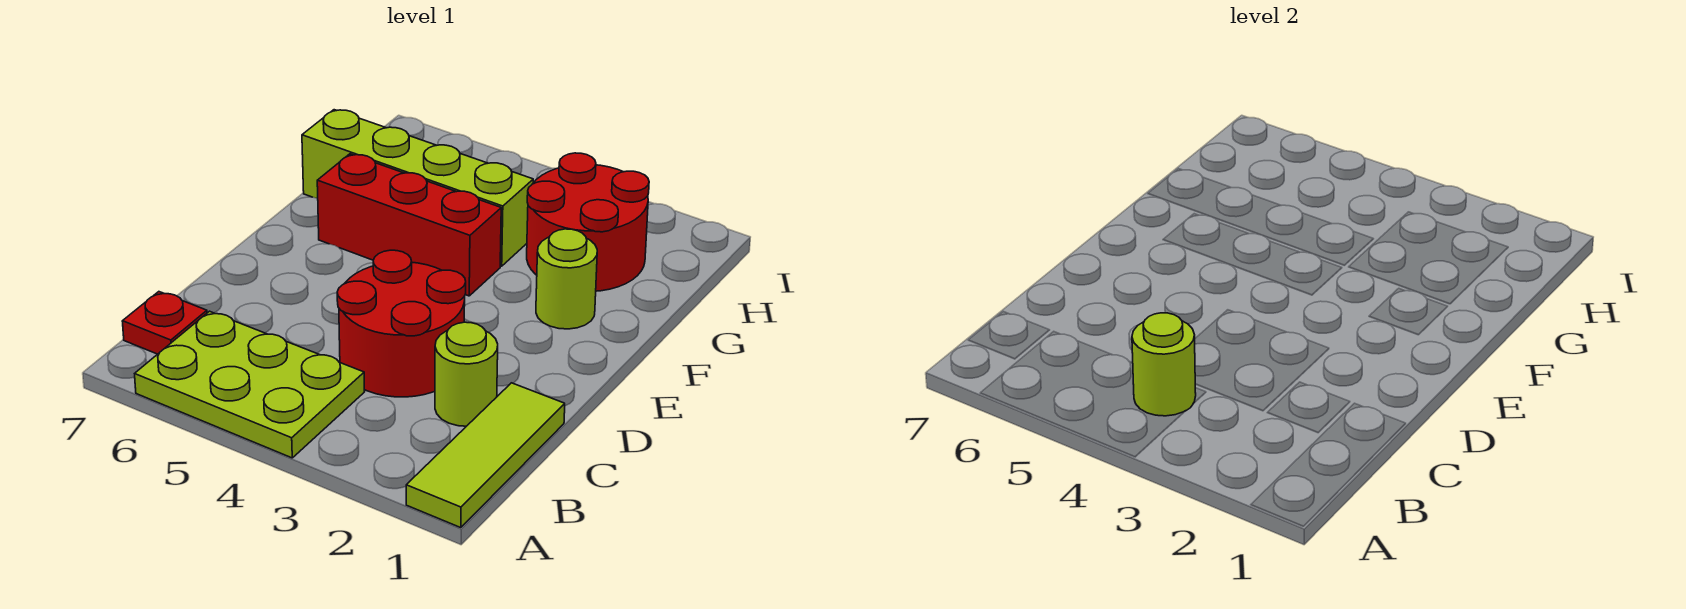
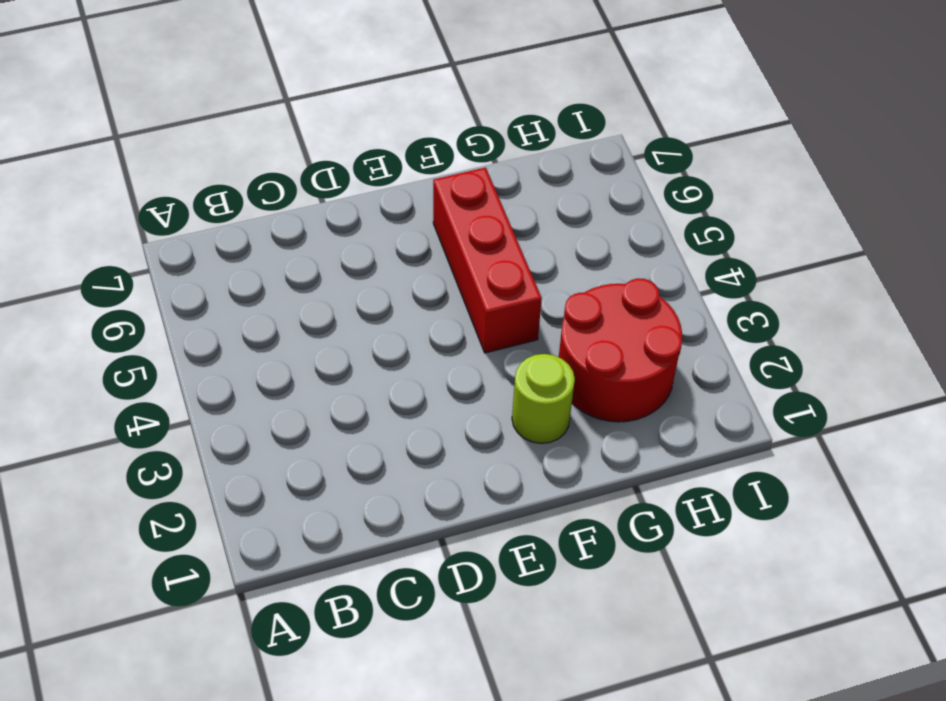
none -> lime tile A1:C1 level 1
none -> lime plate A4:B6 level 1

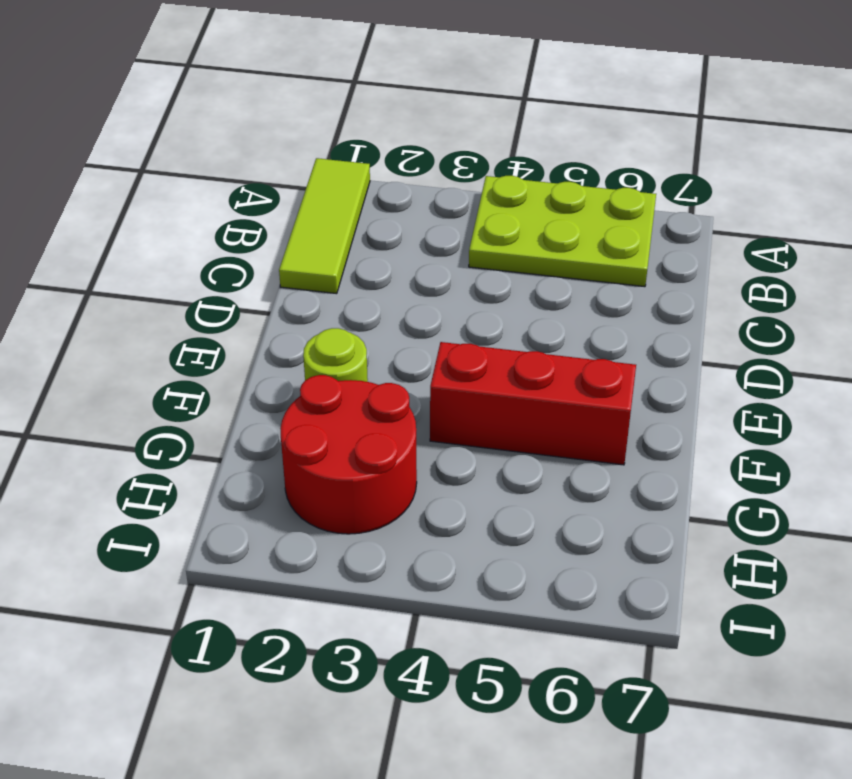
none -> red plate B7 level 1
none -> lime round brick C2 level 1

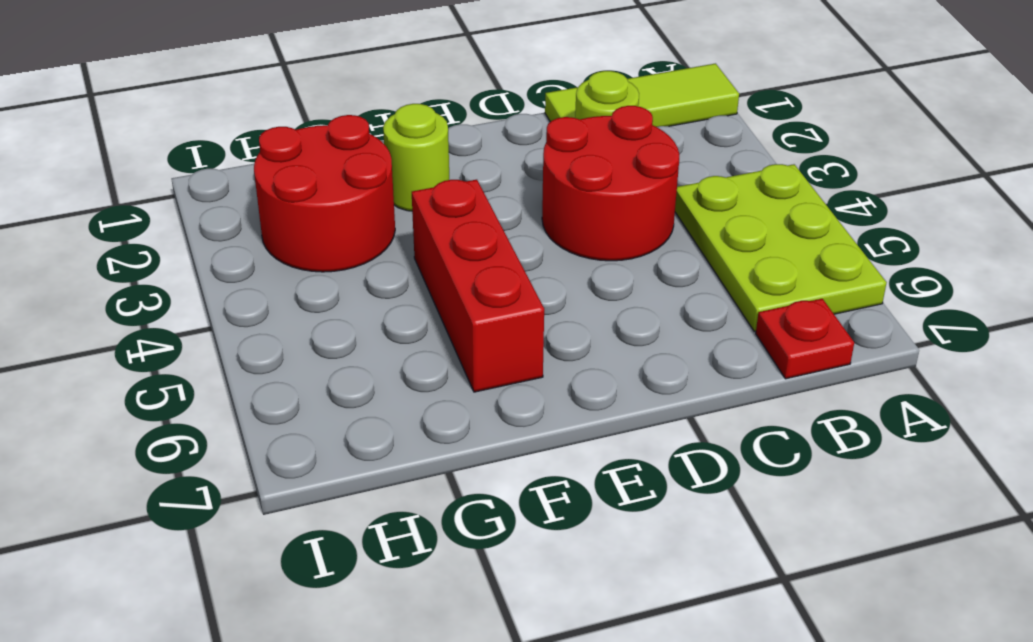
none -> lime brick G4:G7 level 1
none -> lime round brick B4 level 2

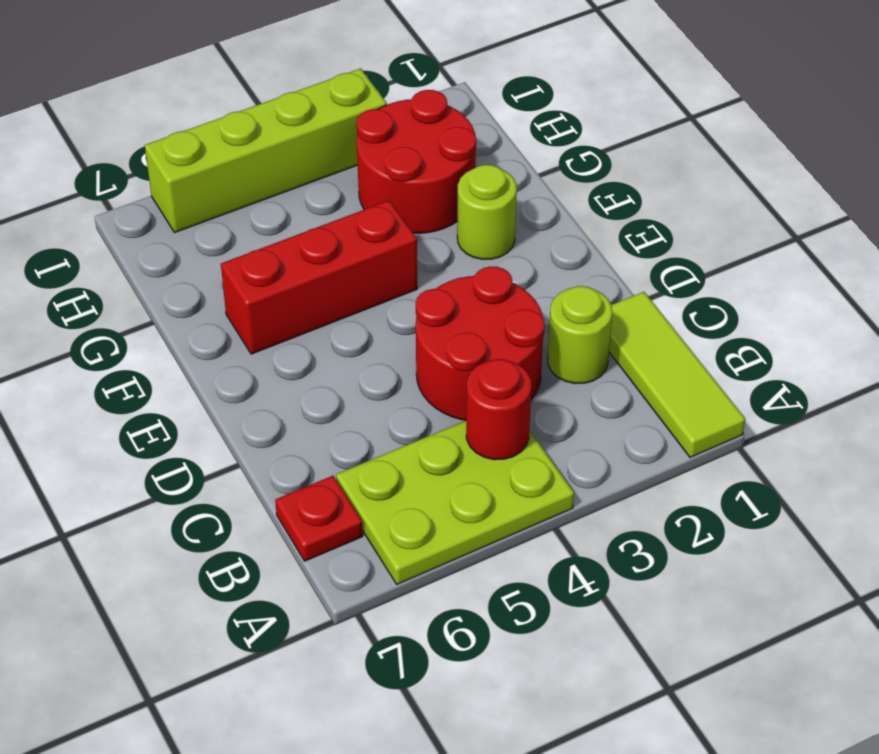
red round brick B4 level 2 -> lime round brick B4 level 2
lime brick I3:I6 level 1 -> lime brick G4:G7 level 1

